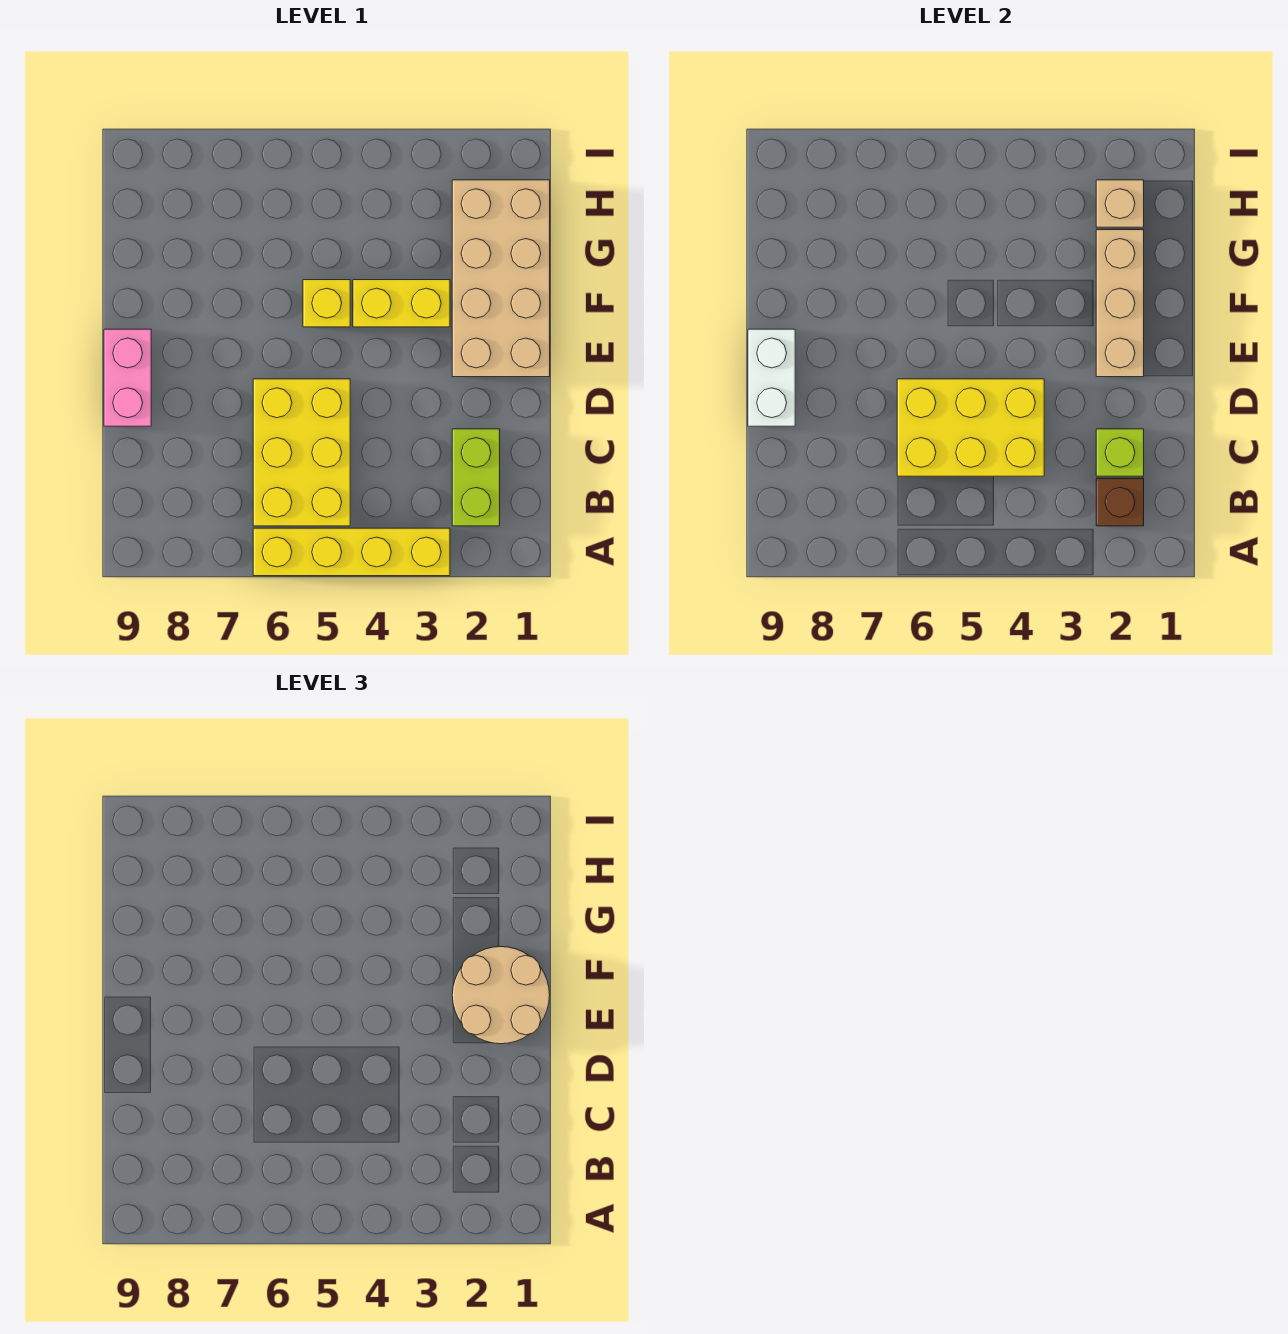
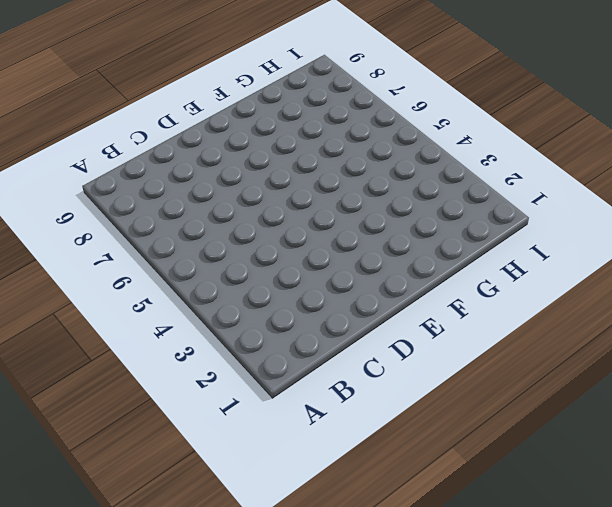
none -> yellow brick A3:A6 level 1
none -> lime brick B2:C2 level 1
none -> yellow brick B5:D6 level 1

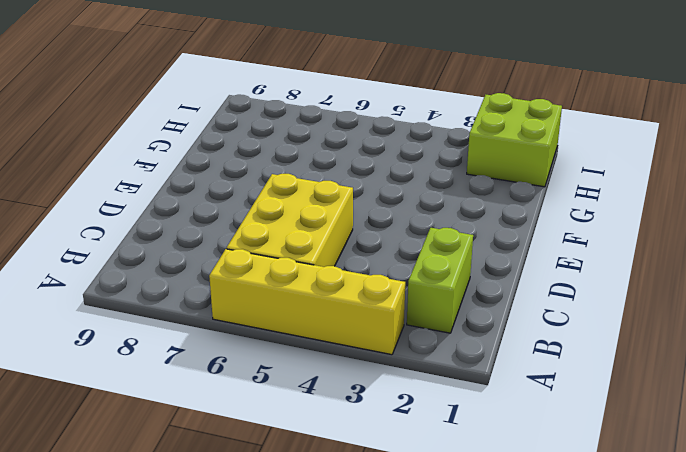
lime brick H1:I2 level 1 -> tan brick E1:H2 level 1
none -> pink brick D9:E9 level 1
none -> yellow brick F3:F4 level 1
none -> yellow brick F5 level 1

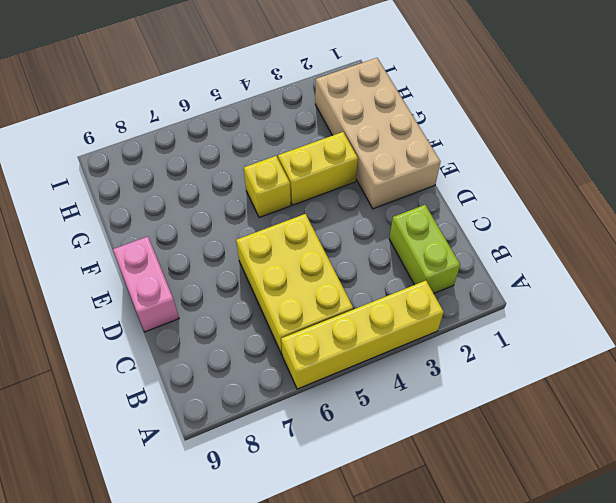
none -> brown brick B2 level 2
none -> lime brick C2 level 2
none -> yellow brick C4:D6 level 2

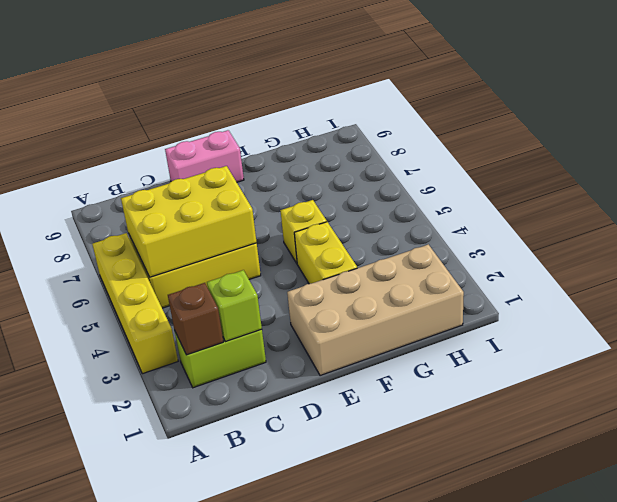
yellow brick B5:D6 level 2 -> yellow brick C4:D6 level 2
none -> white brick D9:E9 level 2
none -> tan brick E2:G2 level 2
none -> tan brick H2 level 2

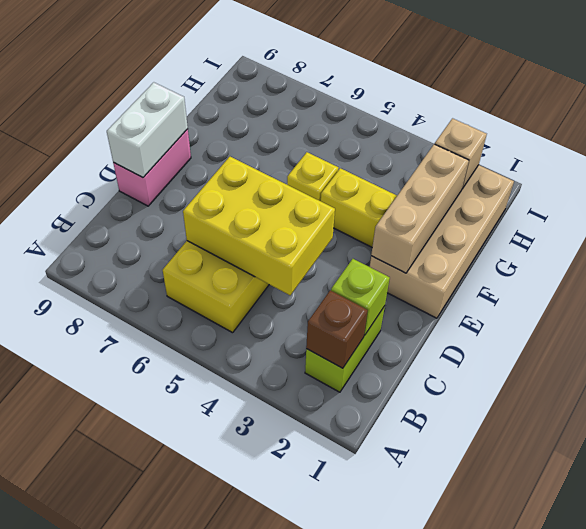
none -> yellow brick A3:A6 level 1
none -> tan round brick E1:F2 level 3

